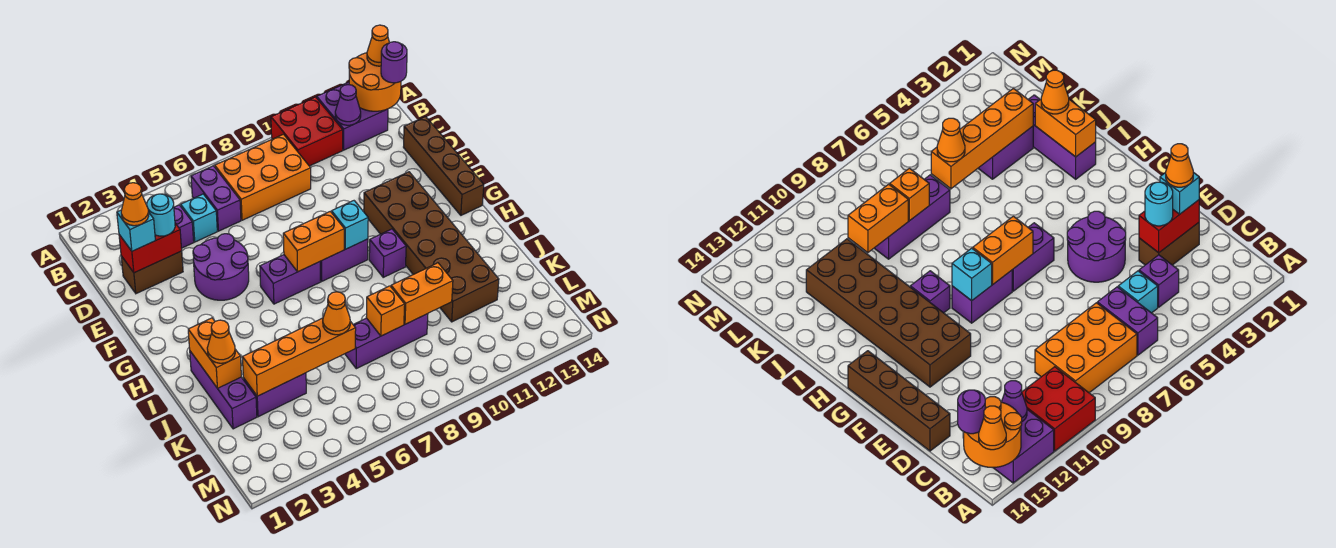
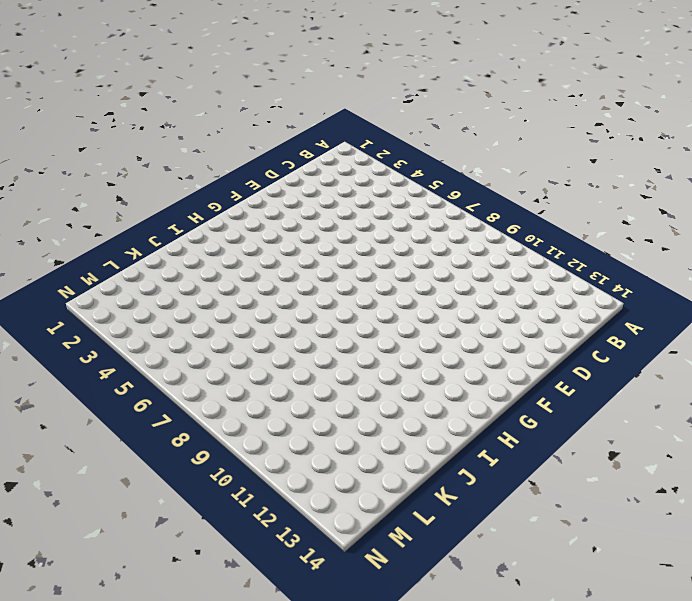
none -> red brick A10:B11 level 1
none -> purple brick A12:B13 level 1
none -> purple brick B6:C6 level 1
none -> orange brick B7:C9 level 1

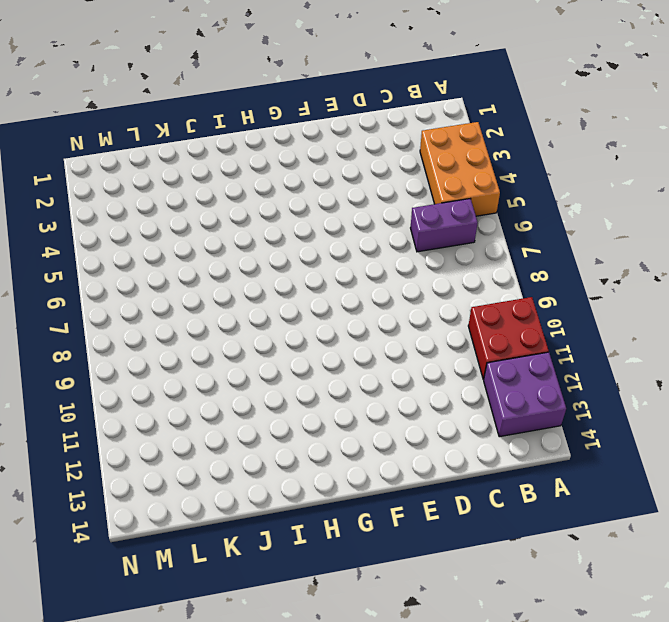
orange brick A3:B5 level 1 -> orange brick B7:C9 level 1
none -> purple brick C4 level 1
none -> cyan brick C5 level 1
none -> brown brick D2:D3 level 1
none -> brown brick D14:G14 level 1

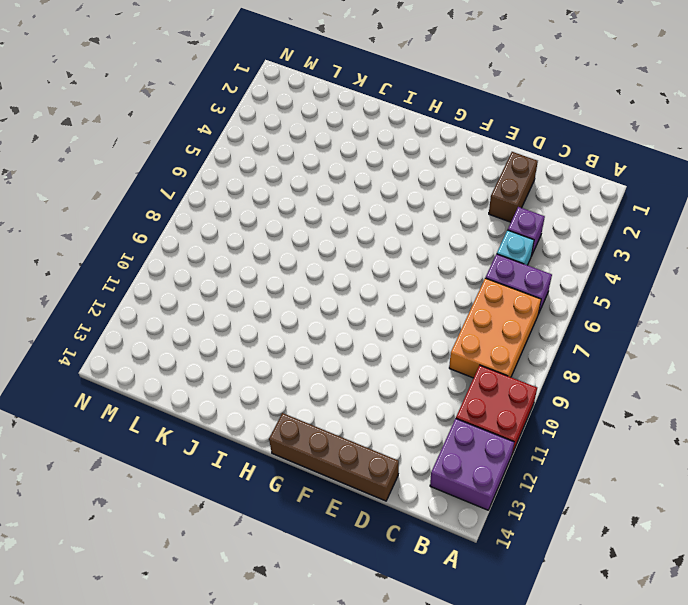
none -> purple round brick E4:F5 level 1
none -> brown brick F11:K12 level 1
none -> purple brick G6:G7 level 1
none -> purple brick G8:G9 level 1

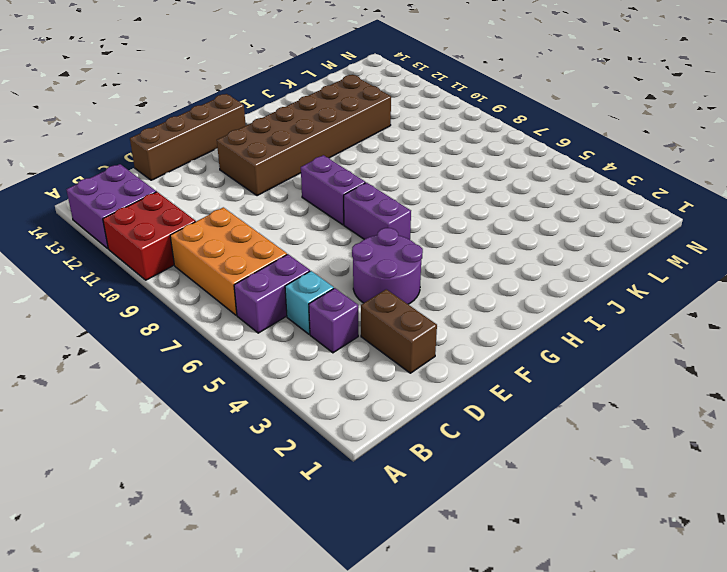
none -> purple brick H10 level 1
none -> purple brick I2:K2 level 1
none -> purple brick K3:K4 level 1
none -> purple brick K7:K9 level 1

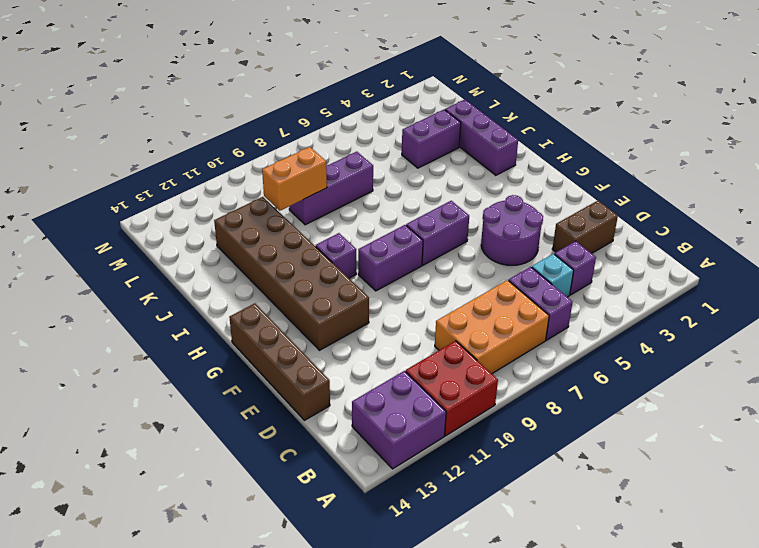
none -> orange round brick A13:B14 level 2
none -> purple cone B12 level 2
none -> red brick D2:D3 level 2
none -> orange brick G7:G8 level 2

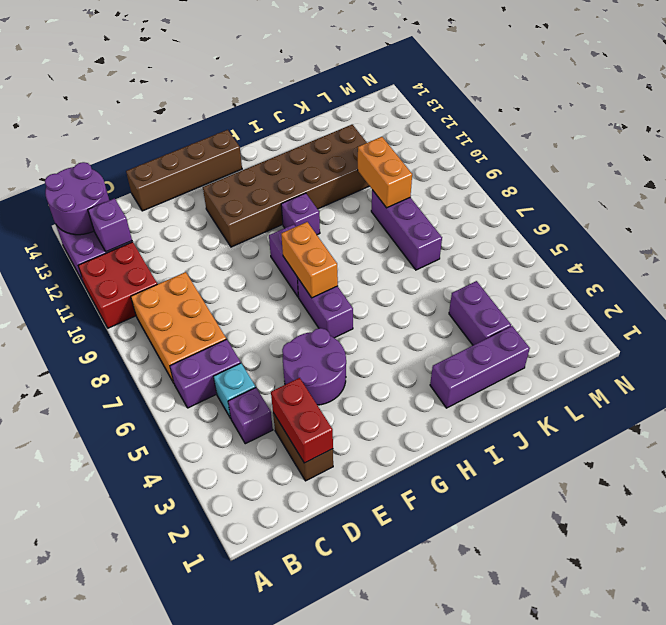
purple round brick A13:B14 level 2 -> orange round brick A13:B14 level 2
purple brick B12 level 2 -> purple cone B12 level 2
none -> cyan brick G9 level 2
none -> orange brick I2:J2 level 2
none -> orange brick K3:K6 level 2
none -> orange brick K8 level 2

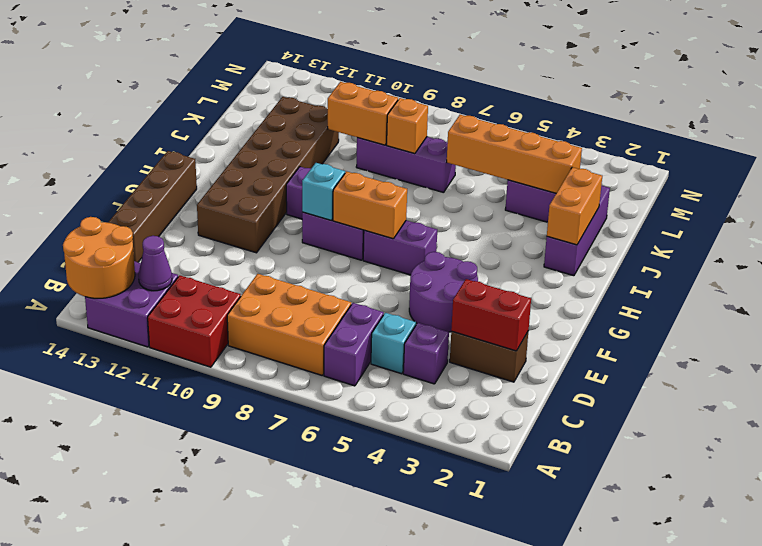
none -> orange cone A14 level 3
none -> purple round brick B14 level 3
none -> cyan brick D2 level 3
none -> cyan round brick D3 level 3

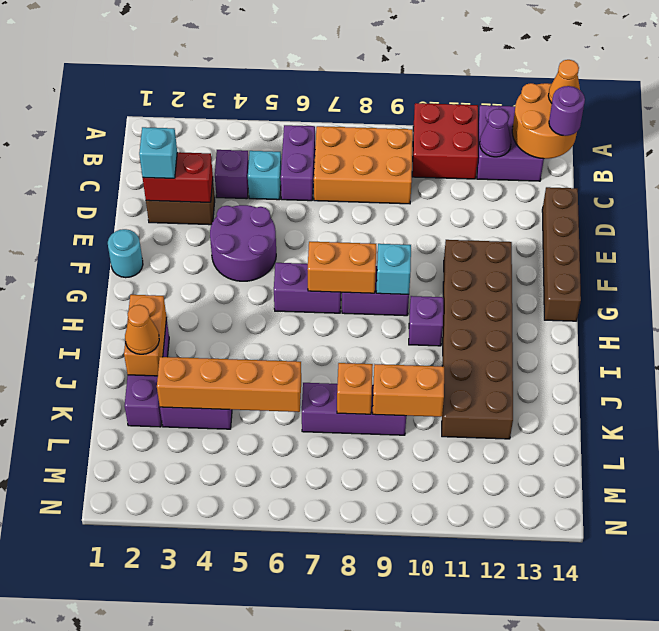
cyan round brick F1 level 1 -> cyan round brick D3 level 3
none -> orange cone K6 level 3
none -> orange cone D2 level 4

